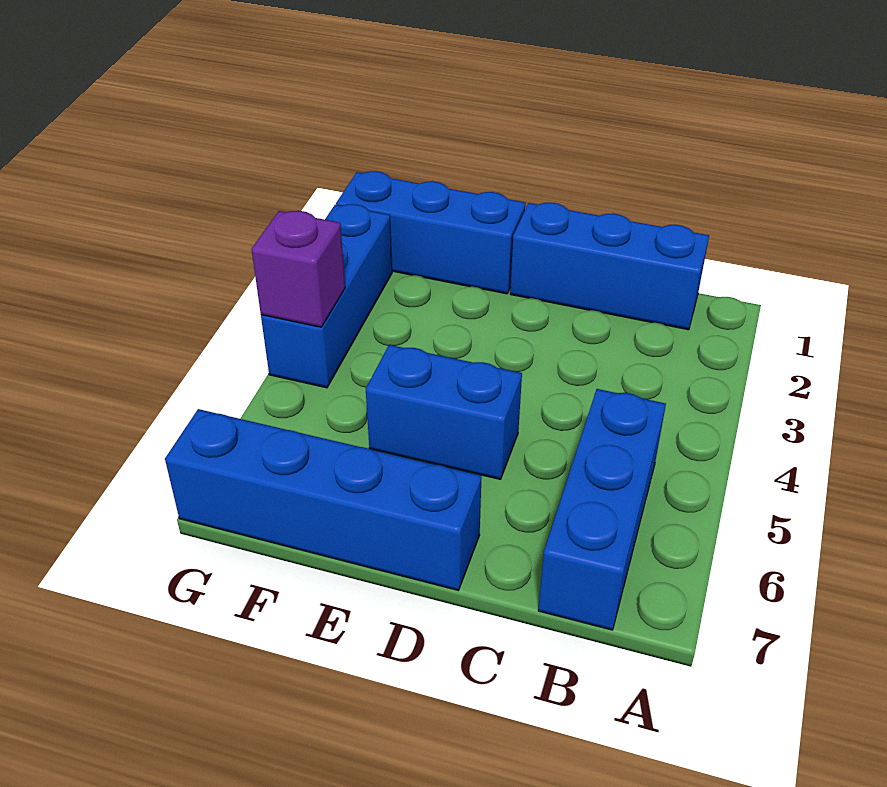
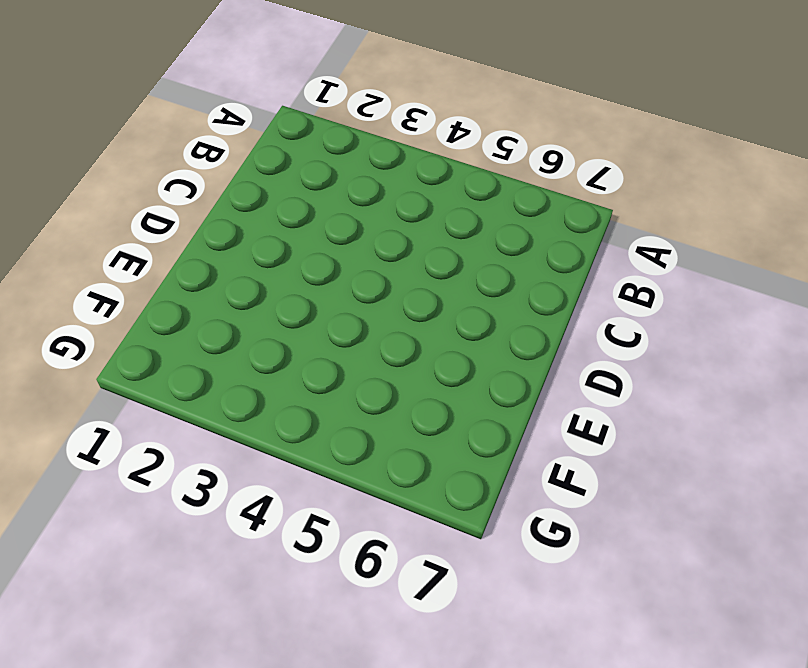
none -> blue brick B1:D1 level 1
none -> blue brick B5:B7 level 1

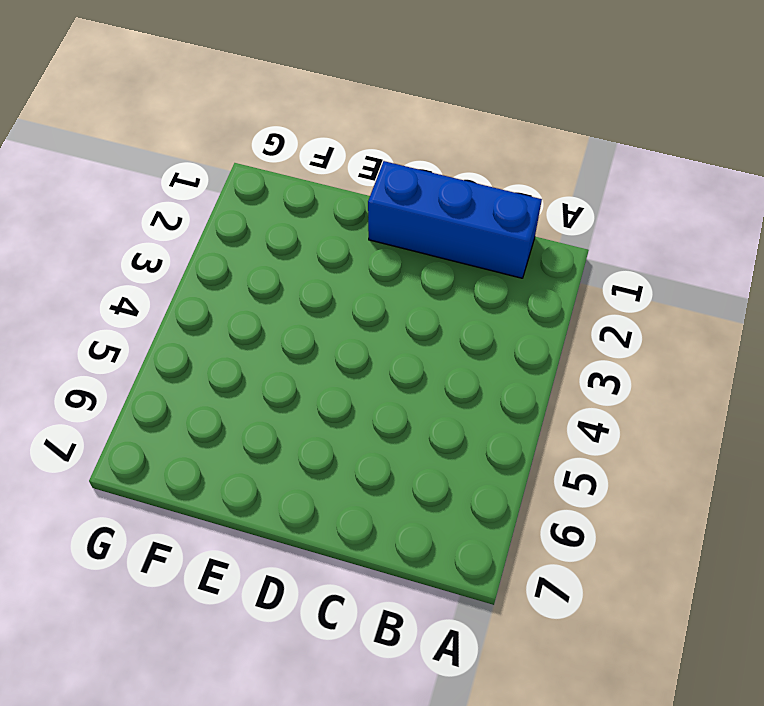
none -> blue brick B5:B7 level 1
none -> blue brick D5:E5 level 1

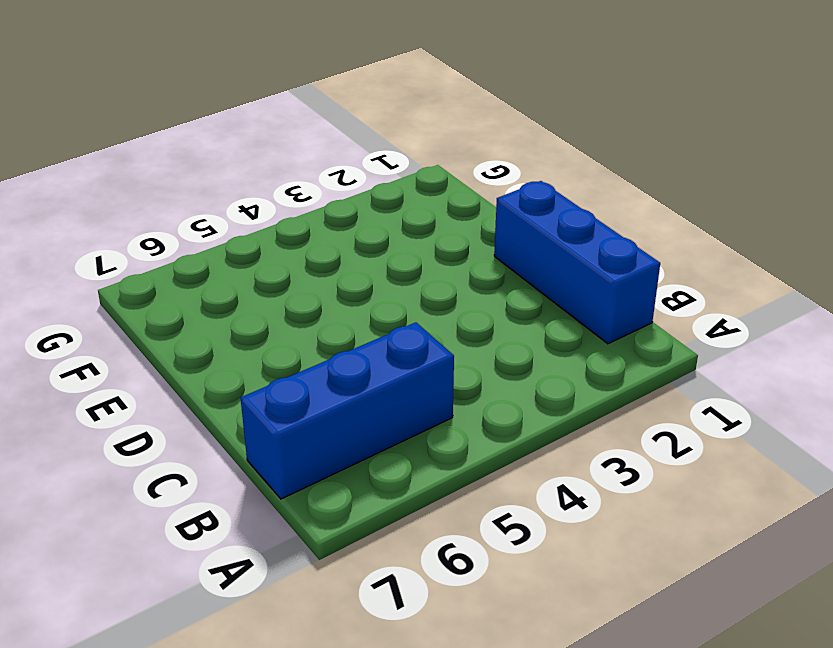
none -> blue brick D5:E5 level 1
none -> blue brick D7:G7 level 1

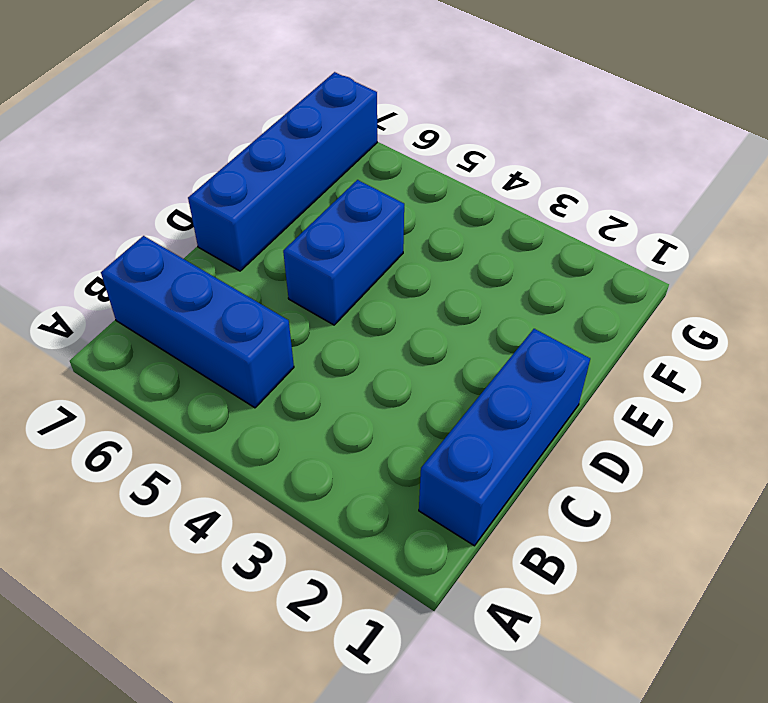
none -> blue brick E1:G1 level 1
none -> blue brick G2:G4 level 1

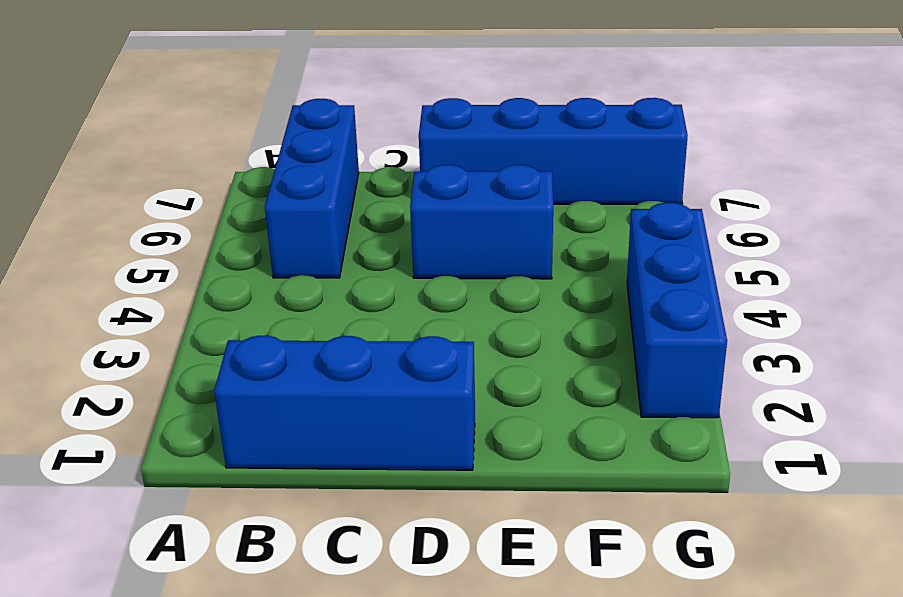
none -> blue brick E1:G1 level 1
none -> purple brick G4 level 2

